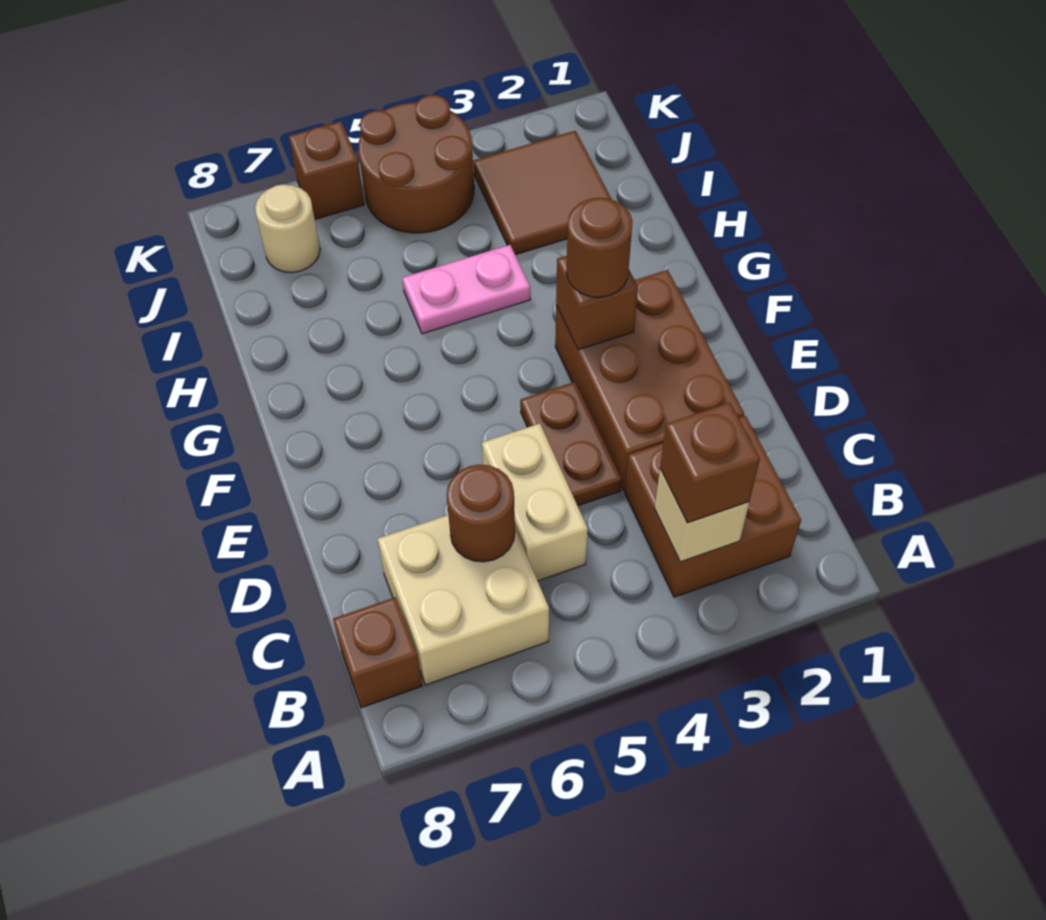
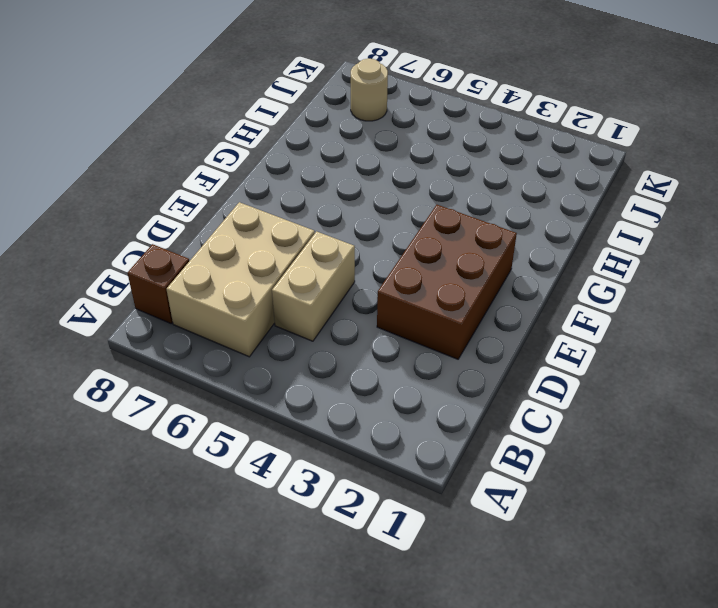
tan brick B6:D7 level 1 -> tan brick B6:C7 level 1
none -> brown brick B2:C3 level 1
none -> brown plate D4:E4 level 1
none -> pink plate H4:H5 level 1

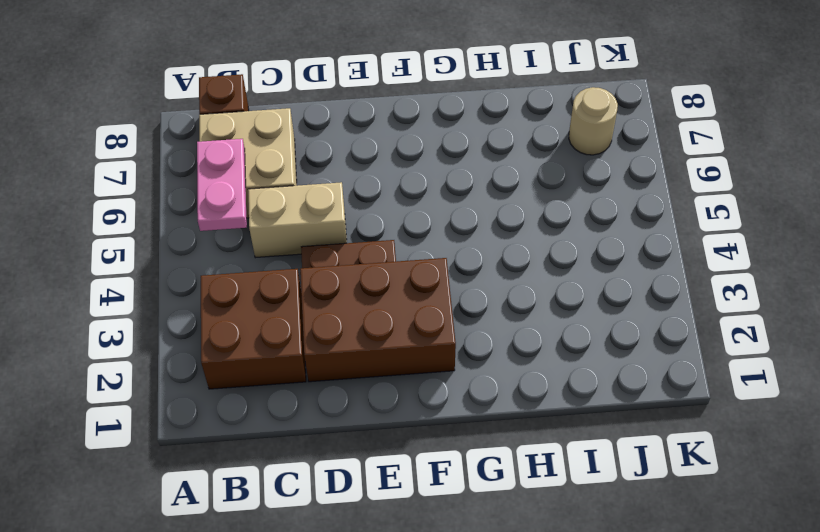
pink plate B5:B6 level 2 -> pink plate H4:H5 level 1
none -> brown tile I2:J3 level 1
none -> brown round brick J4:K5 level 1
none -> brown brick K6 level 1

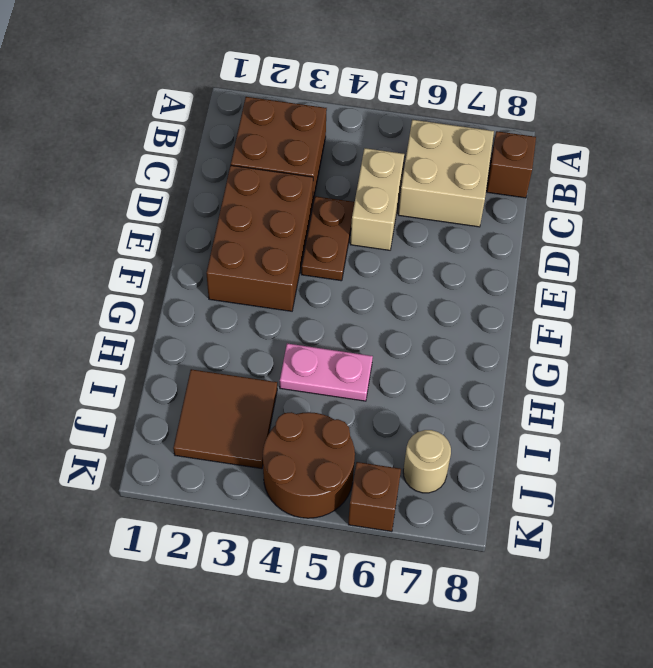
none -> tan brick B3 level 2
none -> brown round brick C6 level 2
none -> brown brick F3 level 2

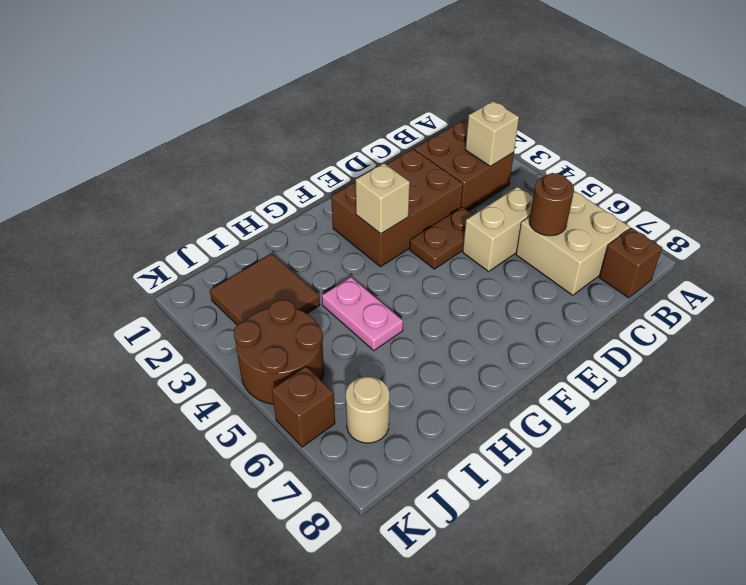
tan brick F3 level 2 -> brown brick F3 level 2
none -> brown brick B3 level 3
none -> brown round brick F3 level 3

